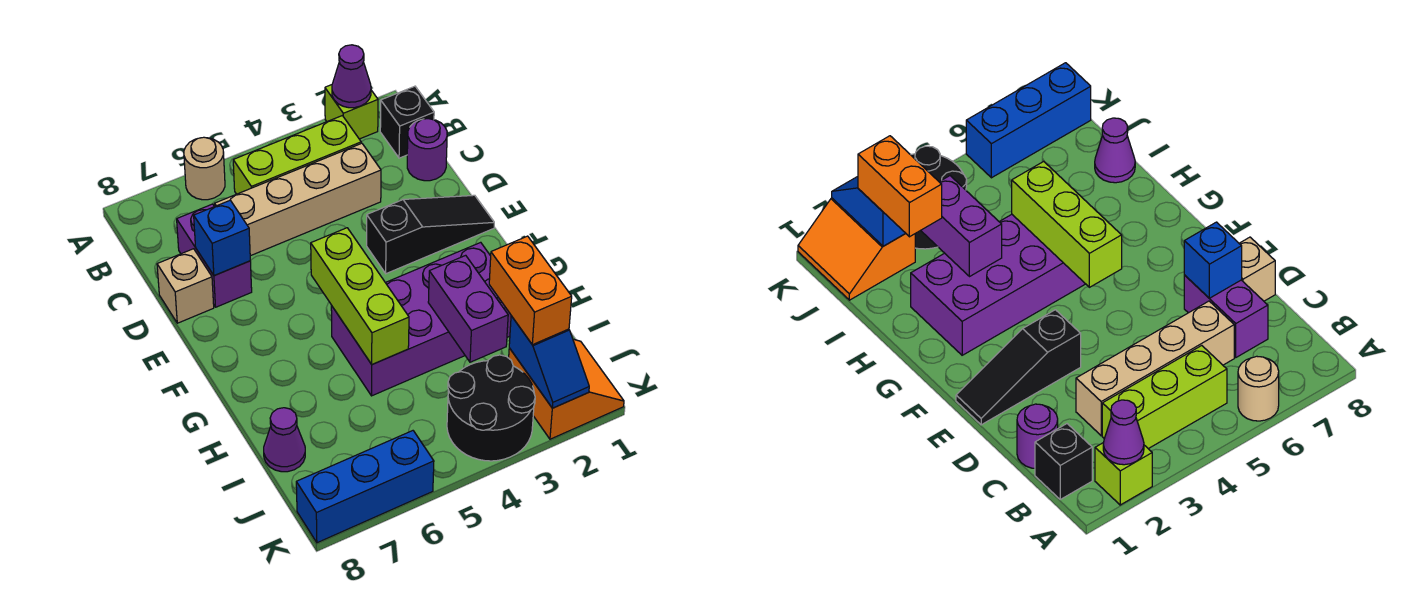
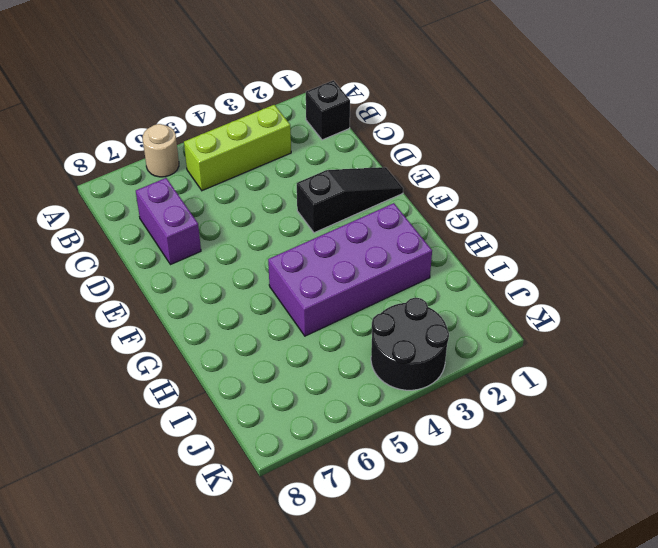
none -> lime brick A2 level 1
none -> purple round brick C1 level 1
none -> tan brick C3:C6 level 1

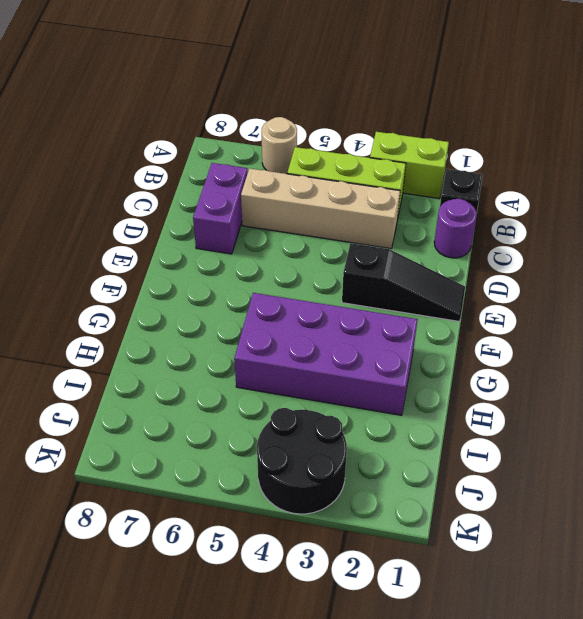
lime brick A2:A3 level 1 -> lime brick A2 level 1
none -> tan brick D8 level 1
none -> purple cone I8 level 1
none -> orange slope J1:K2 level 1 top 2

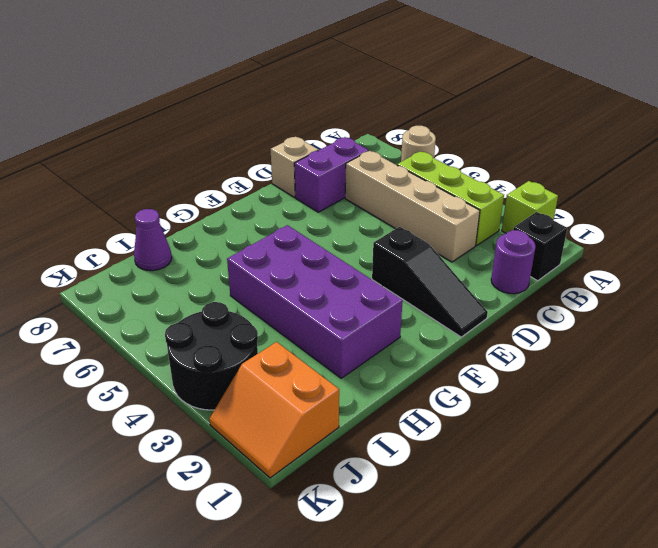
orange slope J1:K2 level 1 top J -> orange slope J1:K2 level 1 top 2
none -> blue brick K6:K8 level 1
none -> purple cone A2 level 2
none -> blue brick D7 level 2

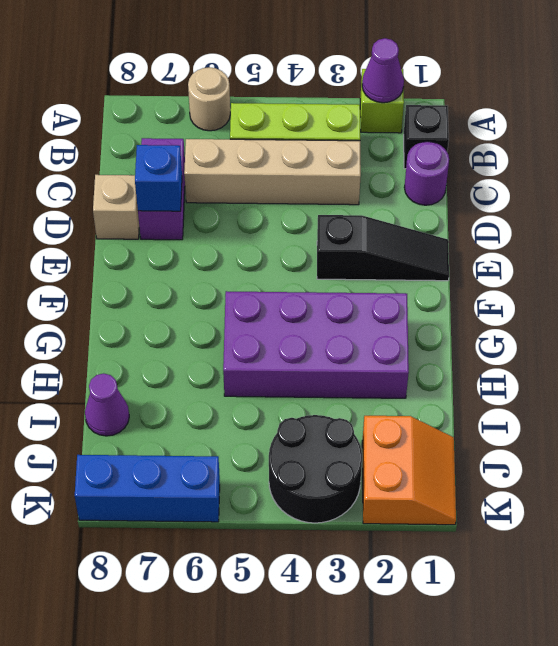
none -> lime brick F5:H5 level 2
none -> purple brick H3:I3 level 2
none -> blue slope J2:K2 level 2 top J

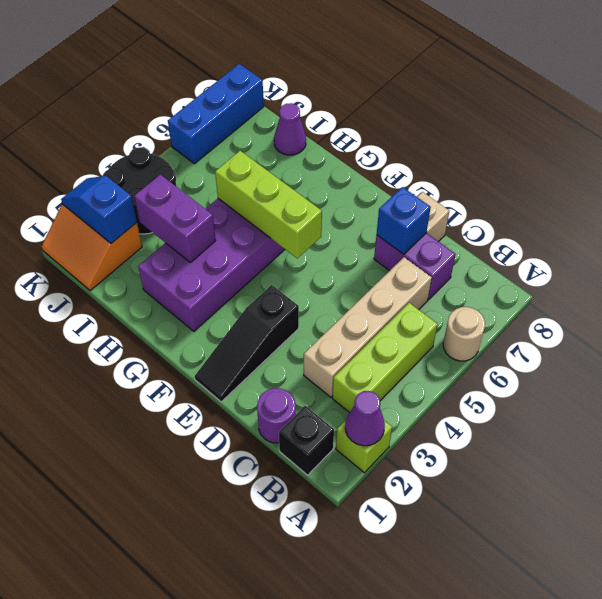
none -> orange brick I2:J2 level 3

